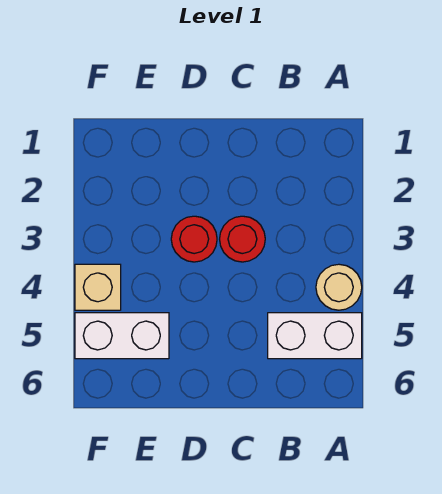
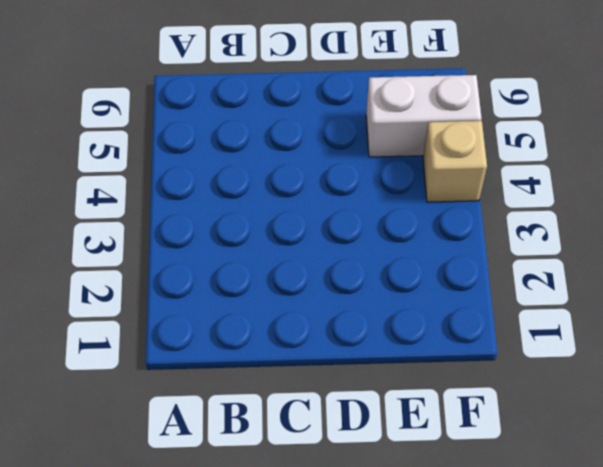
none -> tan round brick A4 level 1
none -> white brick A5:B5 level 1

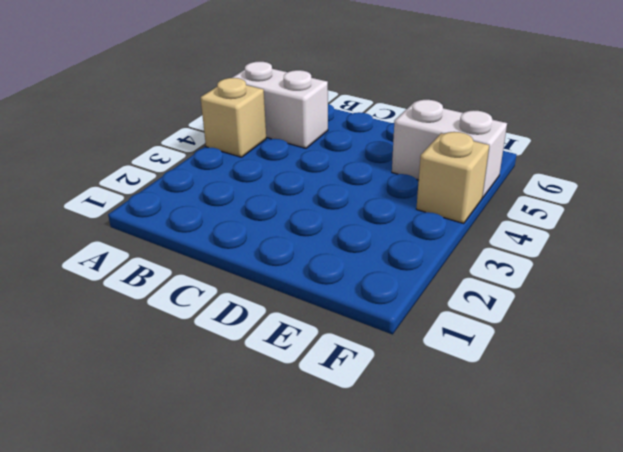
tan brick A4 level 1 -> tan round brick A4 level 1
none -> red round brick C3 level 1
none -> red round brick D3 level 1

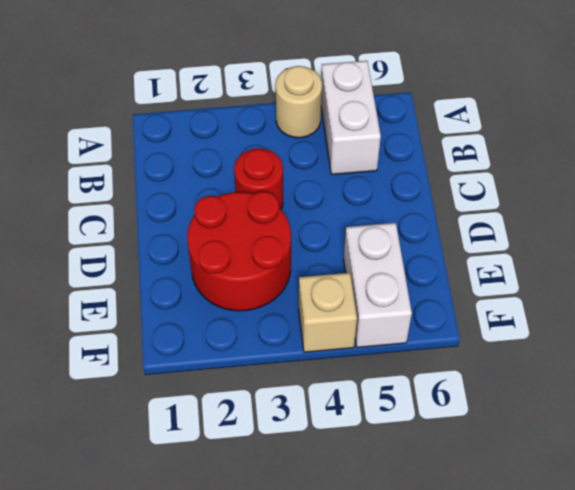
red round brick D2:E3 level 1 -> red round brick D3 level 1

